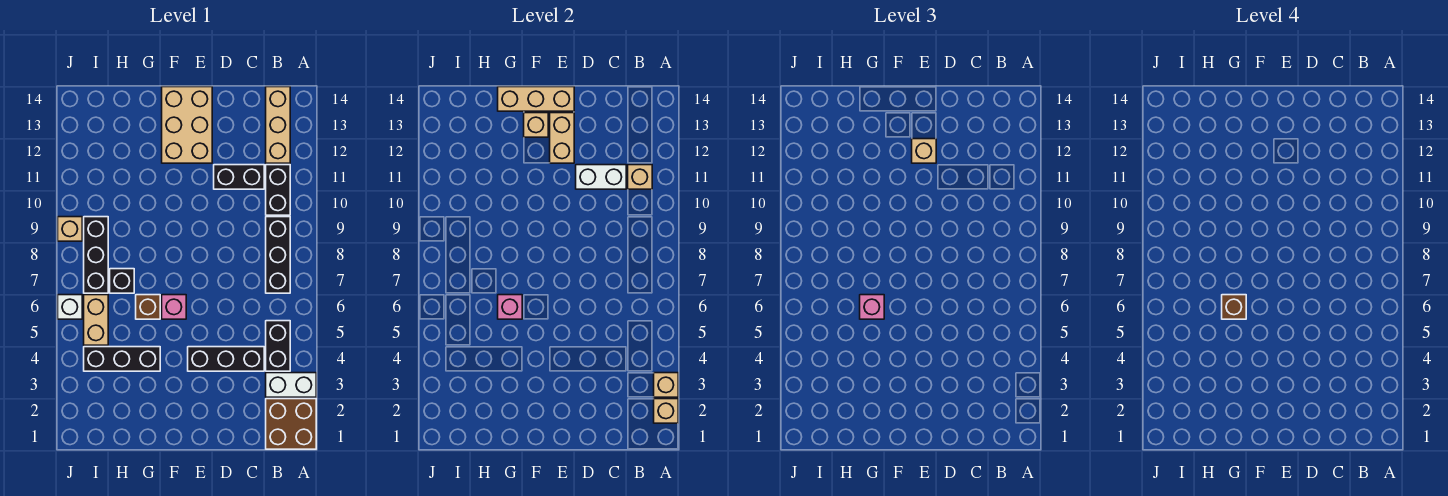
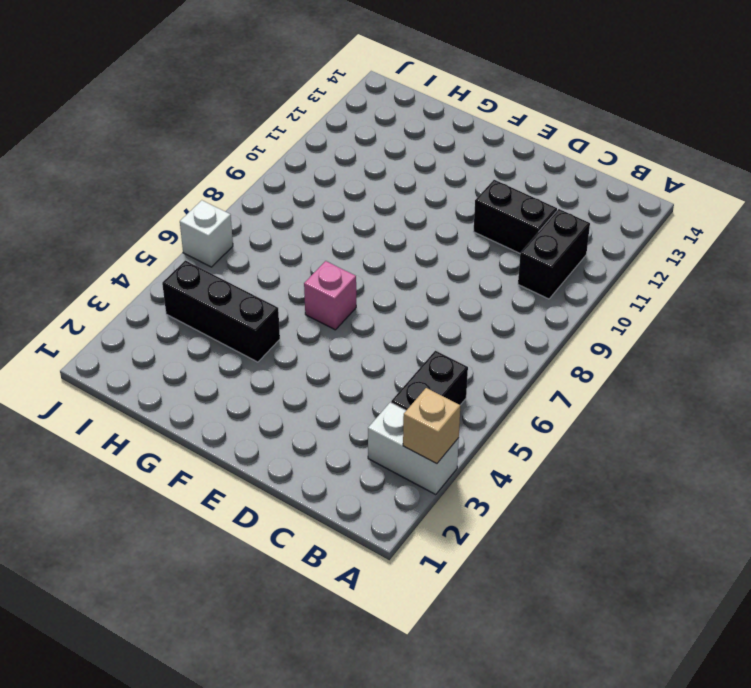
none -> brown brick A1:B2 level 1
none -> black brick B7:B9 level 1
none -> tan brick B12:B14 level 1

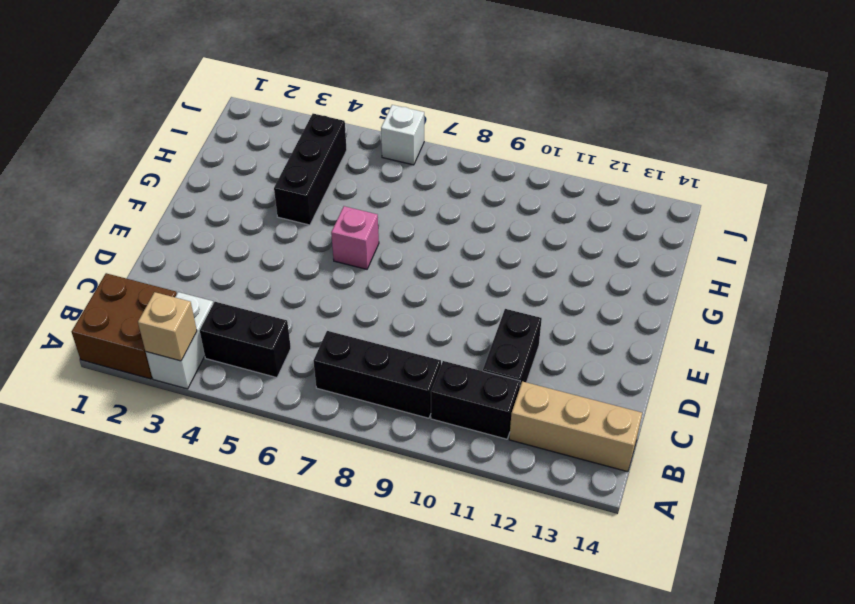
none -> black brick C4:E4 level 1
none -> tan brick E12:F14 level 1
none -> brown brick G6 level 1

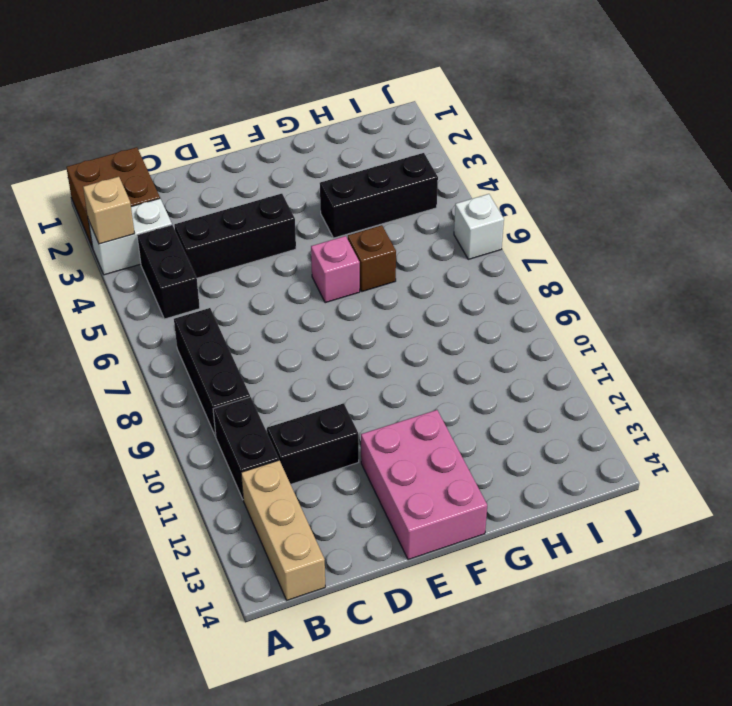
pink brick E12:F14 level 1 -> tan brick E12:F14 level 1
none -> black brick H7 level 1
none -> tan brick I5:I6 level 1
none -> black brick I7:I9 level 1

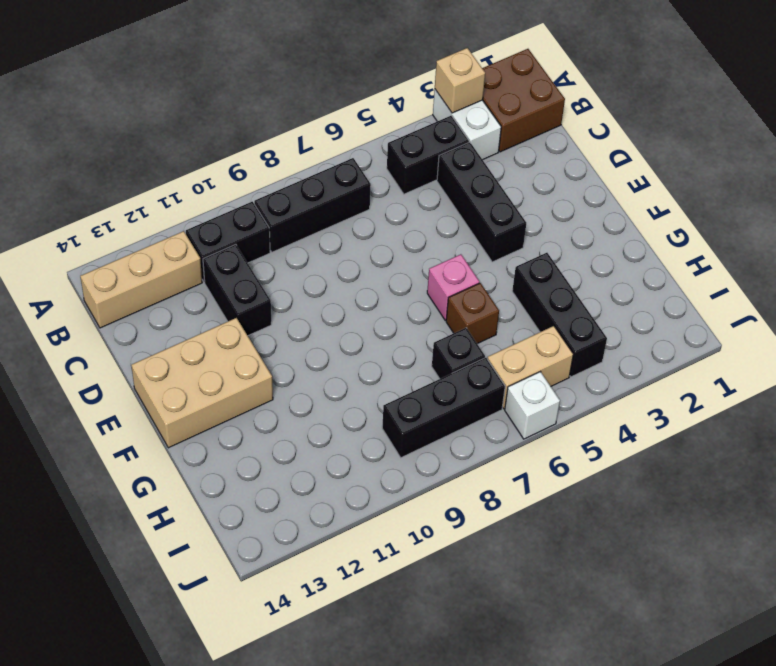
none -> tan brick J9 level 1
none -> tan brick A2 level 2
none -> tan brick B11 level 2

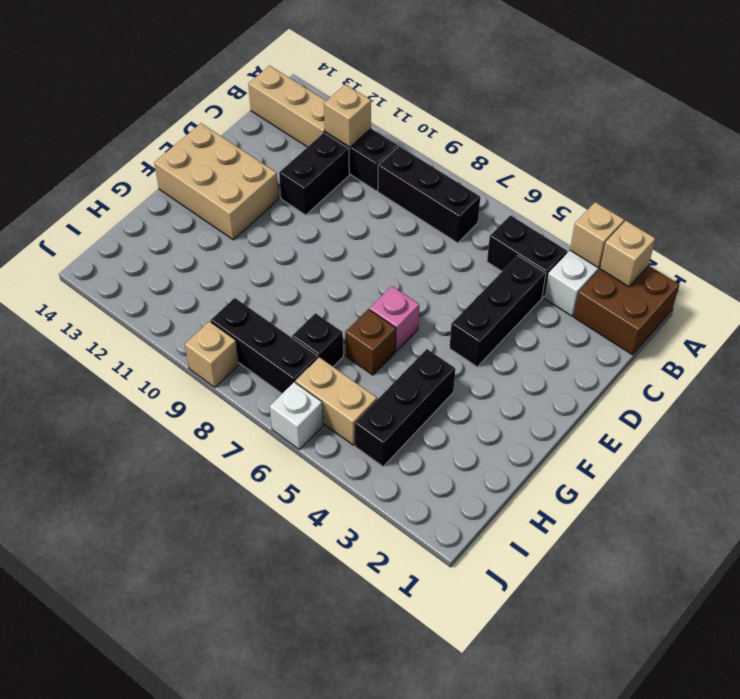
none -> white brick C11:D11 level 2
none -> tan brick E12:E13 level 2
none -> tan brick E14:G14 level 2

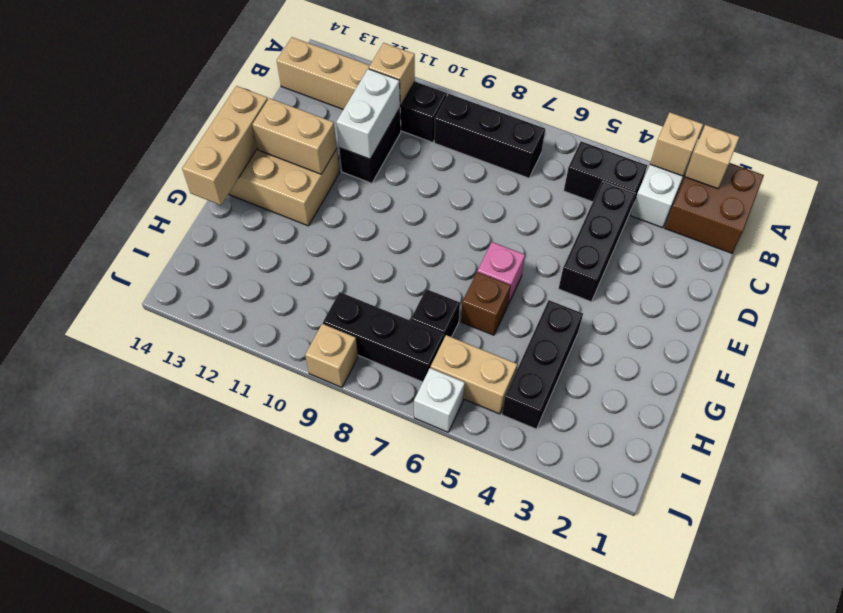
none -> tan brick F13 level 2
none -> pink brick G6 level 2
none -> tan brick E12 level 3

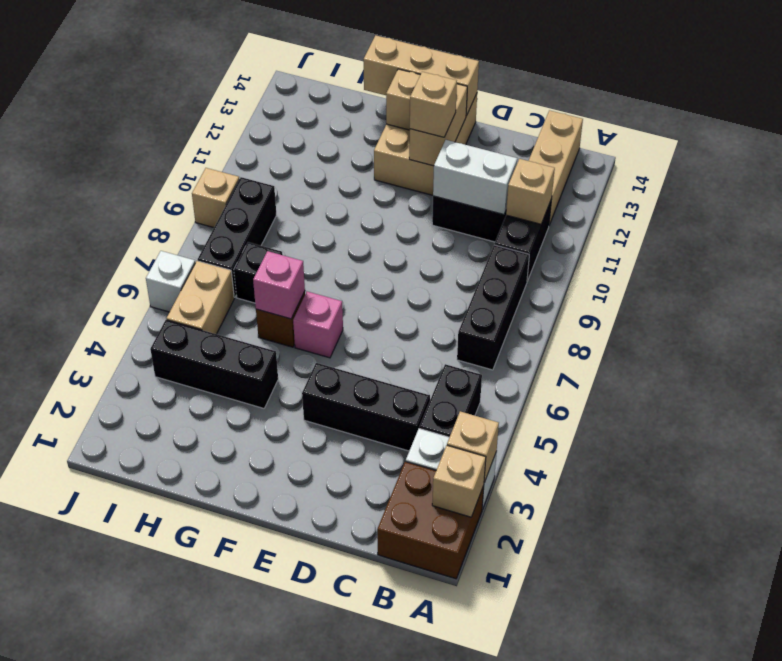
none -> pink brick G6 level 3
none -> brown brick G6 level 4

